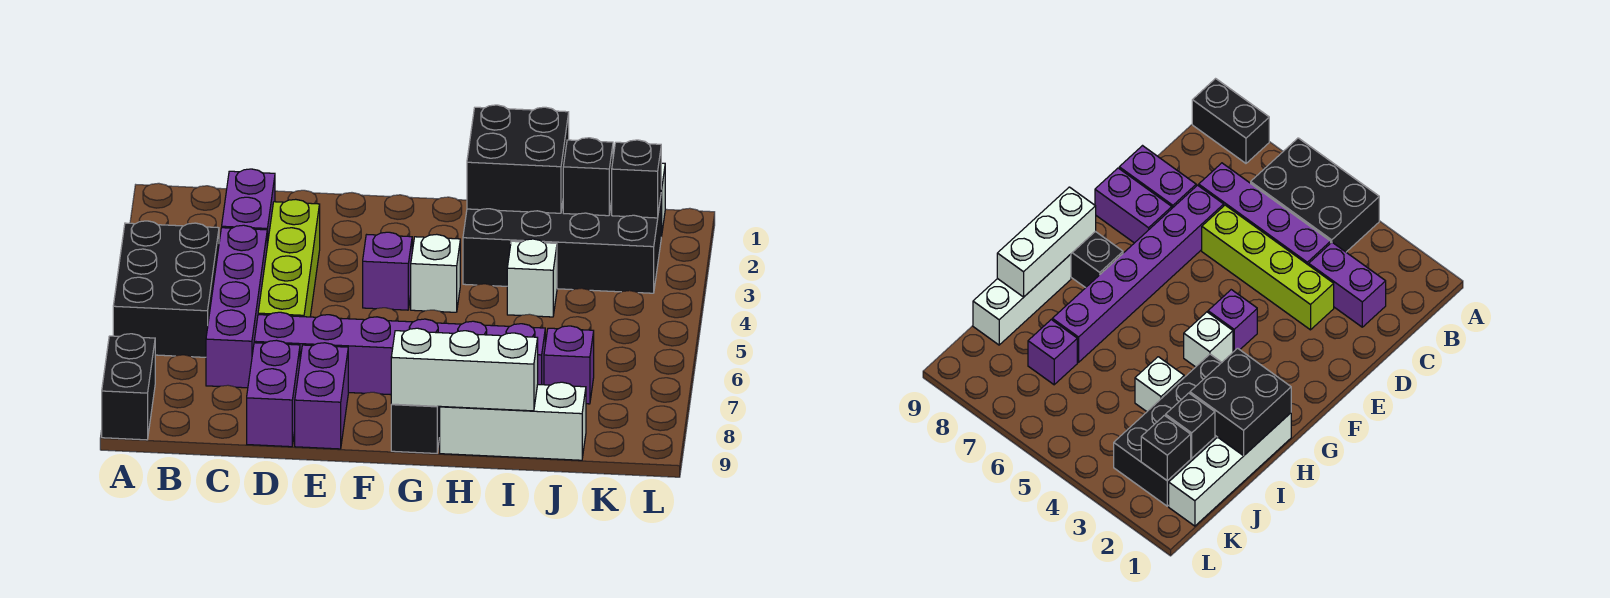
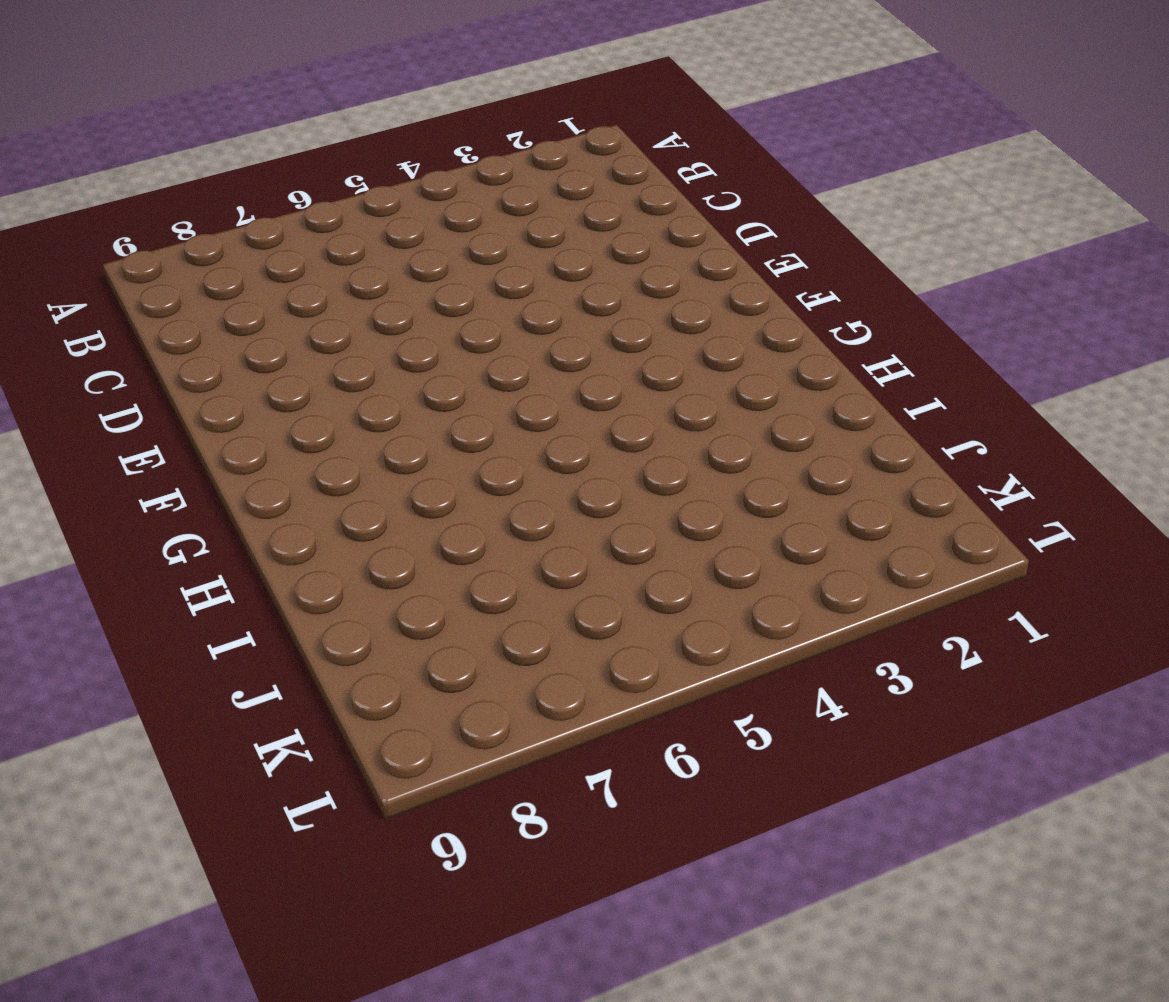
none -> black brick A4:B6 level 1
none -> black brick A8:A9 level 1
none -> purple brick C2:C3 level 1

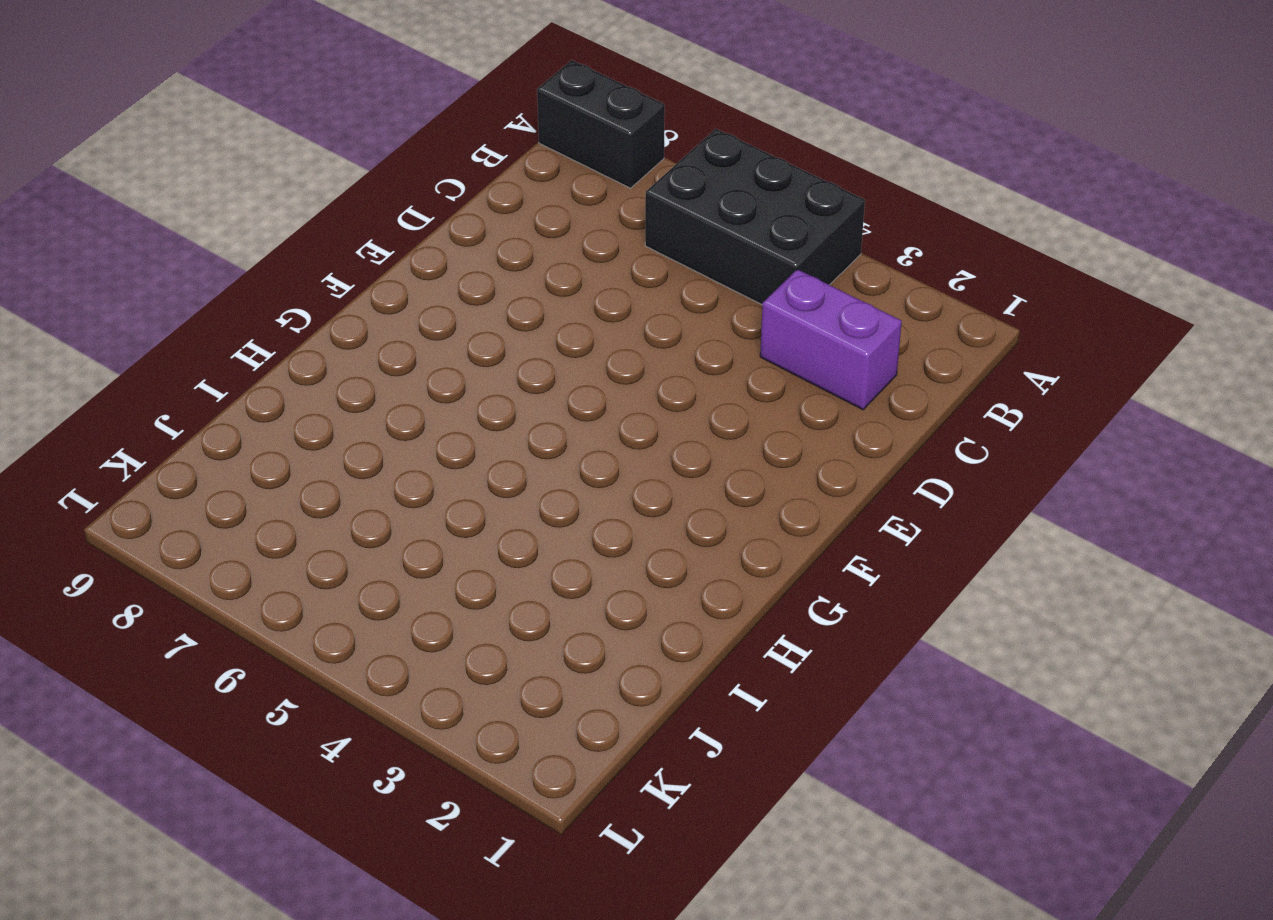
none -> purple brick C4:C7 level 1
none -> lime brick D3:D6 level 1
none -> purple brick D7:I7 level 1

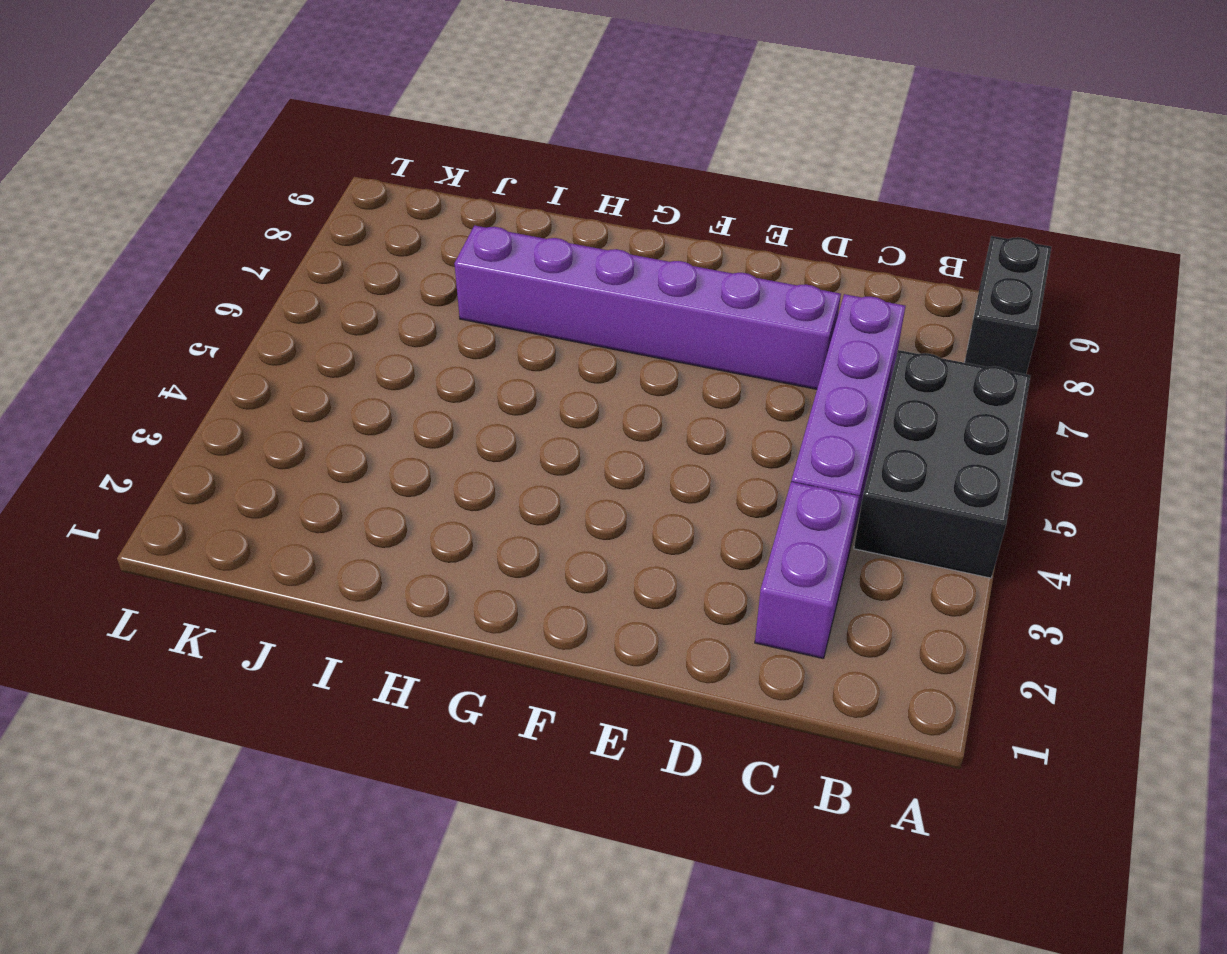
none -> lime brick D3:D6 level 1
none -> purple brick D8:D9 level 1
none -> purple brick E8:E9 level 1

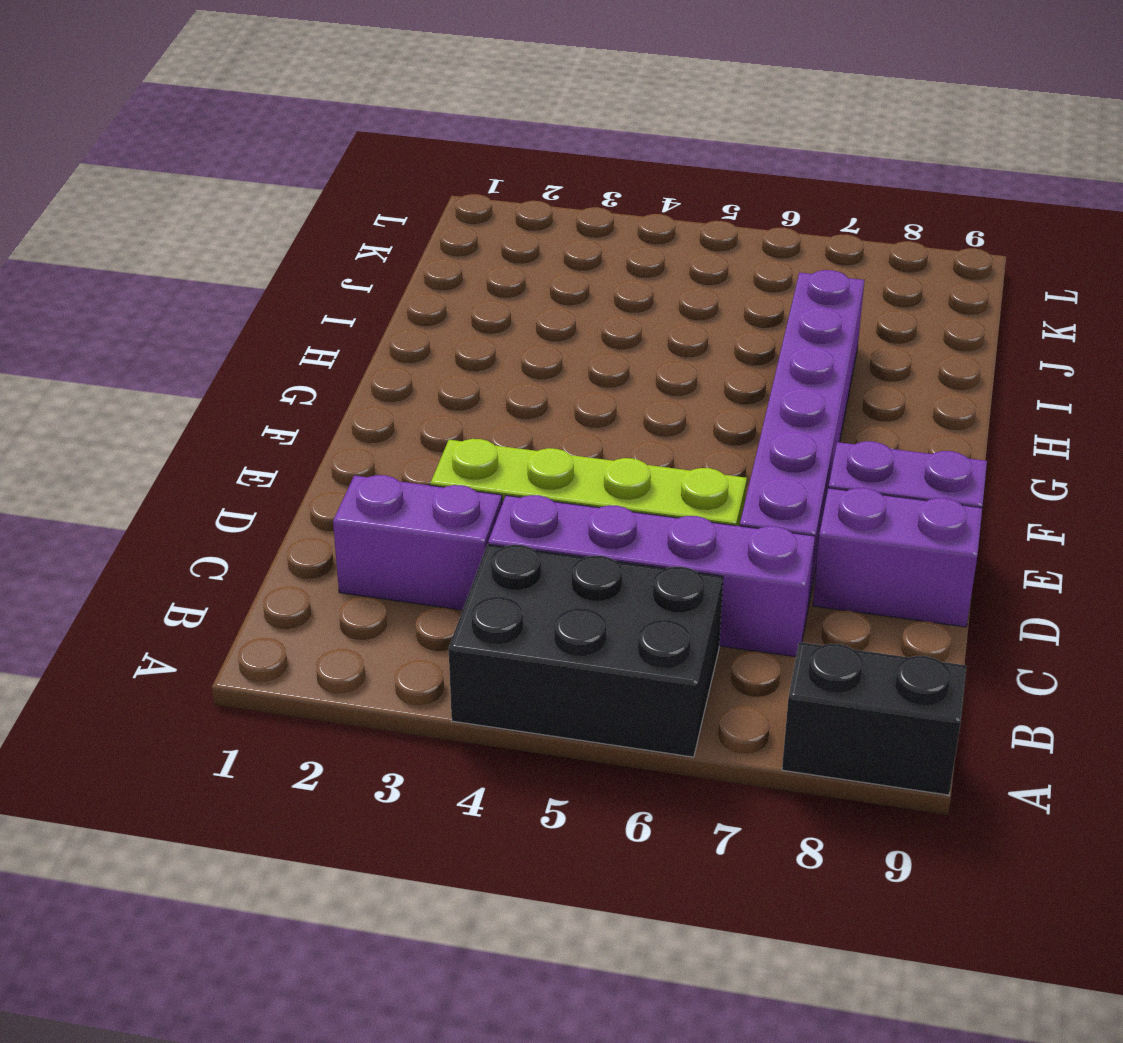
none -> purple brick F4 level 1
none -> white brick G4 level 1
none -> black brick G8:G9 level 1

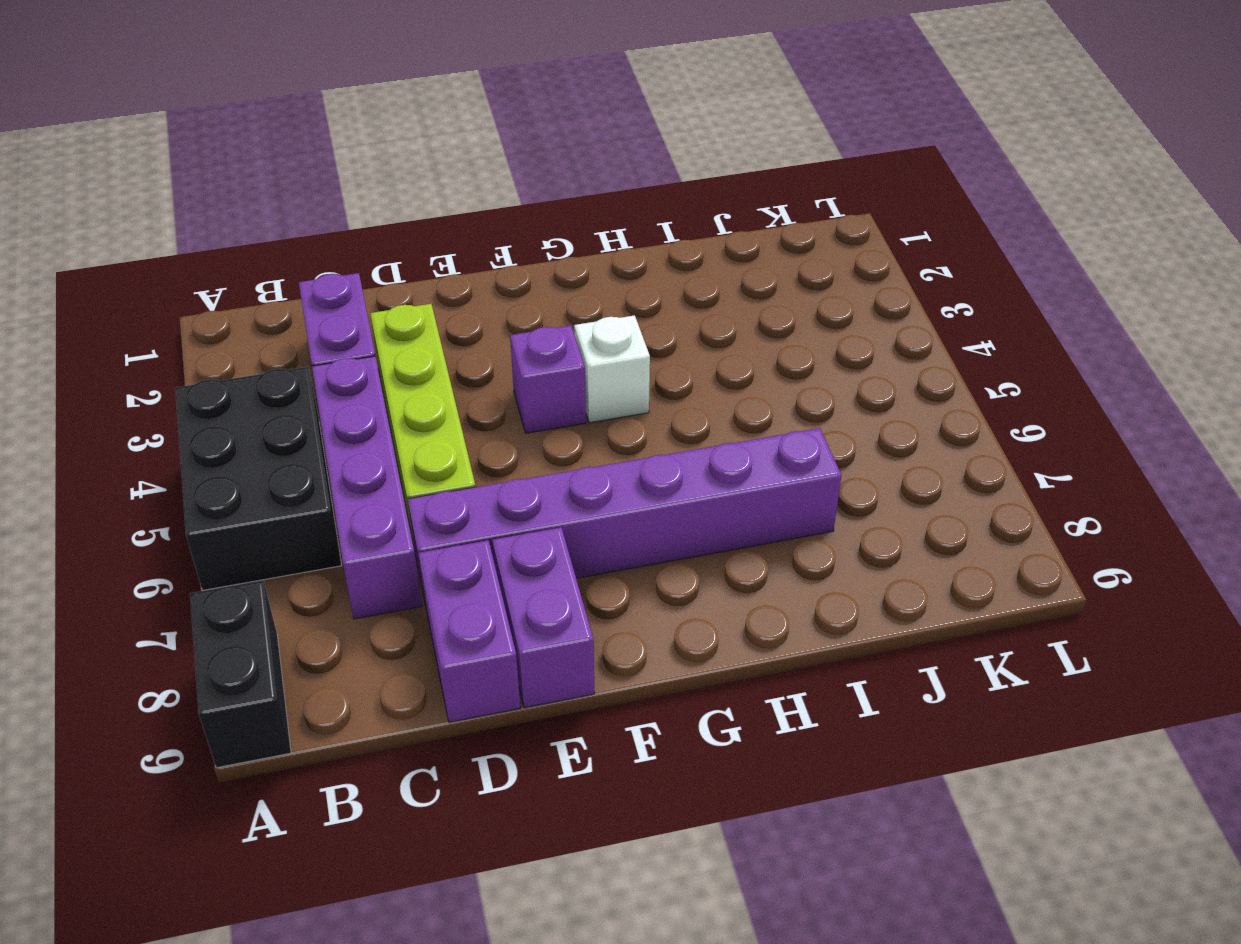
none -> black brick G8:G9 level 1
none -> white brick H1:K1 level 1
none -> black brick H2:K3 level 1

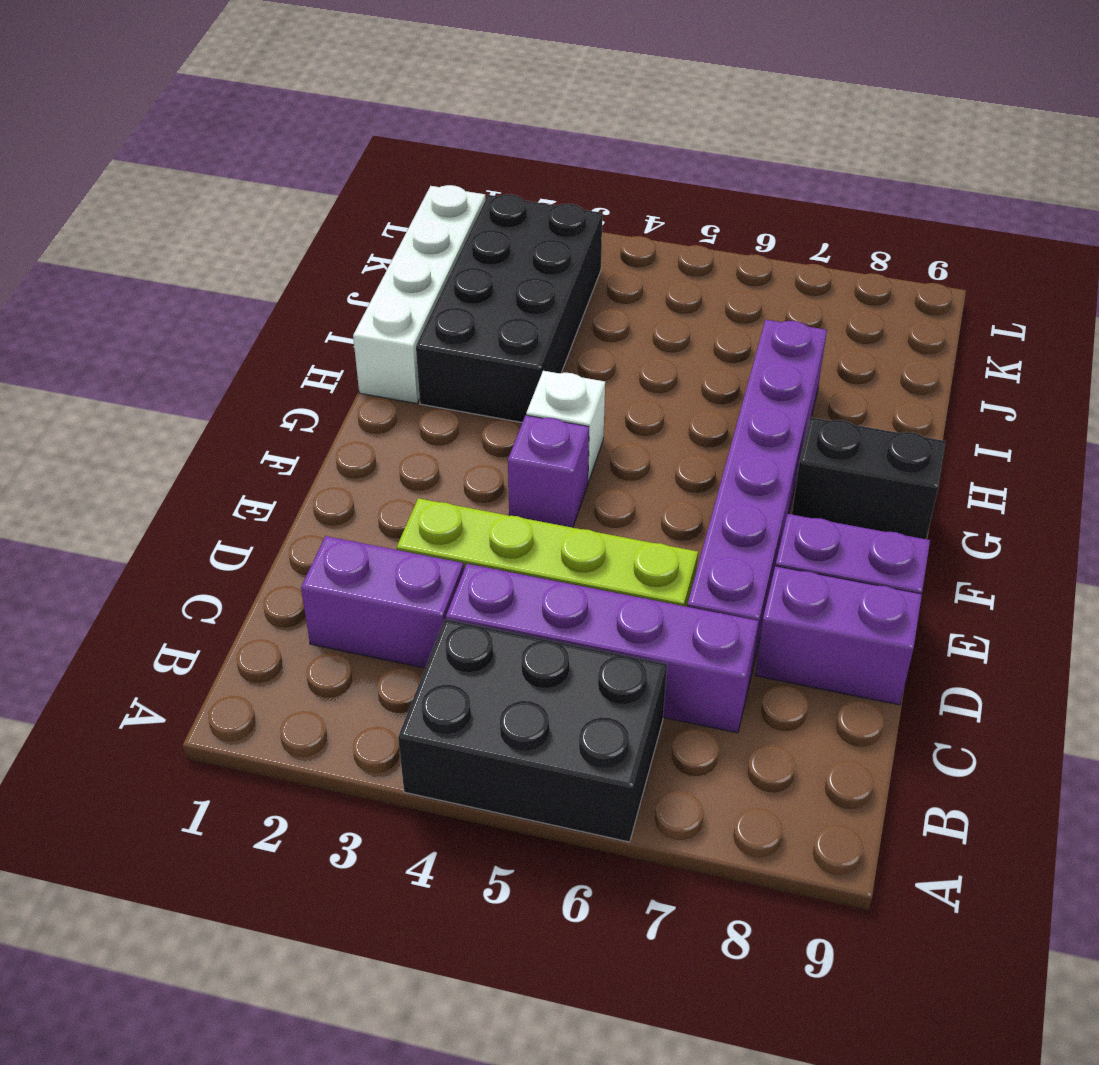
none -> black brick A8:A9 level 1
none -> white brick H9:J9 level 1
none -> white brick I4 level 1

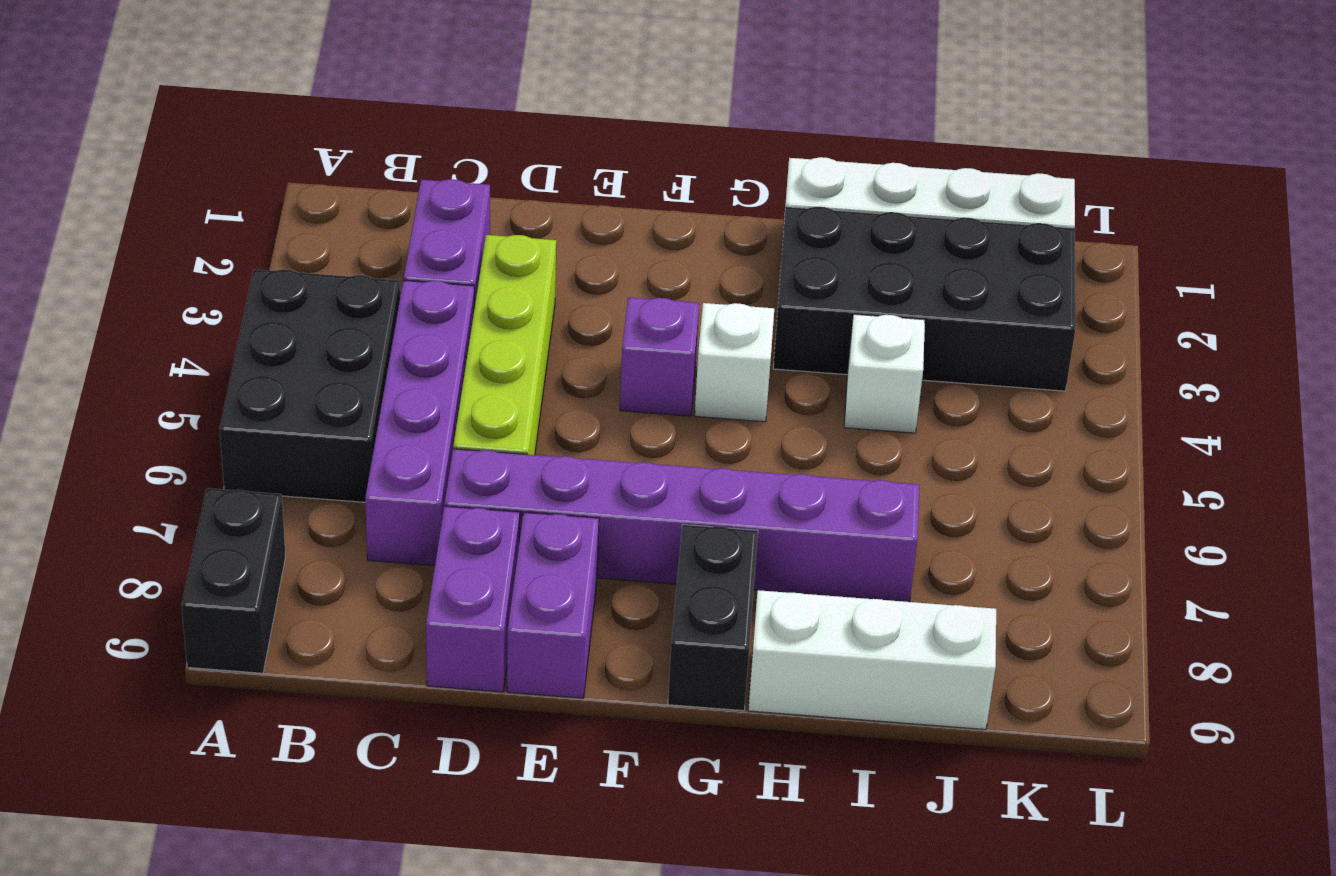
none -> purple brick J7 level 1
none -> white brick G9:I9 level 2
none -> black brick H1:I2 level 2

